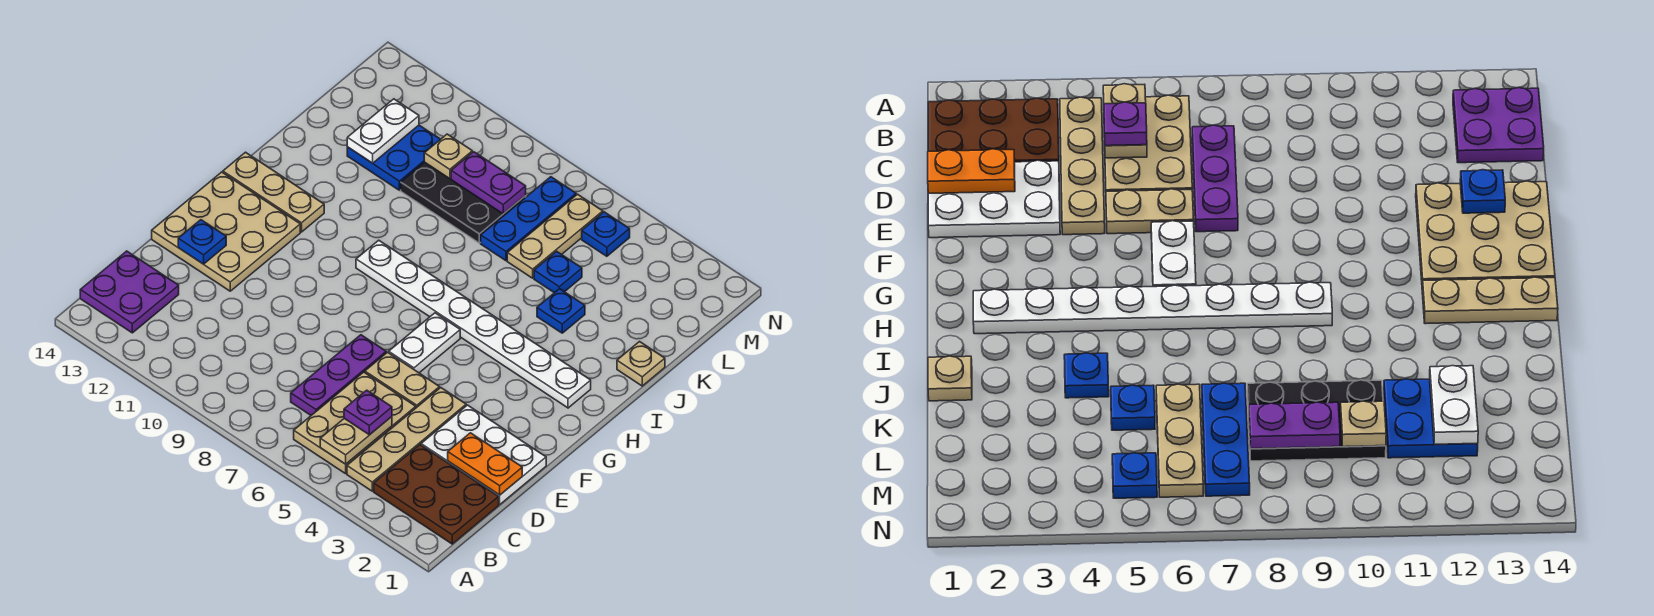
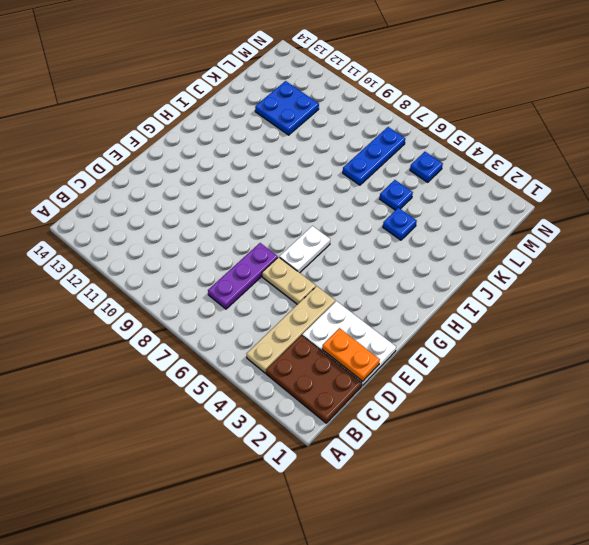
none -> tan plate B5:D6 level 1
none -> purple plate B13:C14 level 1
none -> tan plate E12:G14 level 1

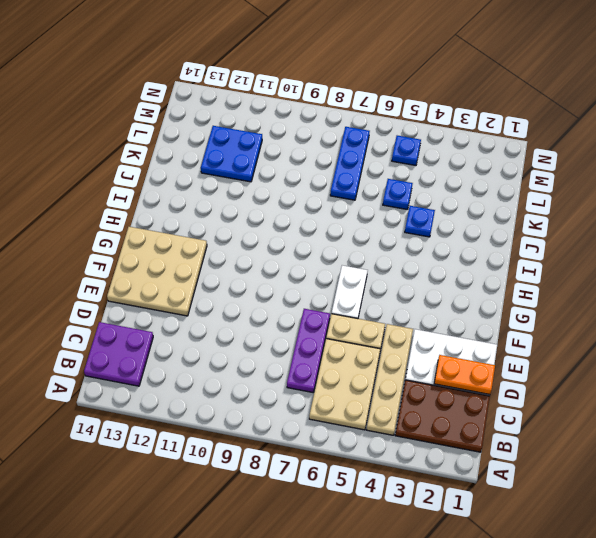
none -> white plate H2:H9 level 1
none -> tan plate H12:H14 level 1
none -> tan plate J1 level 1

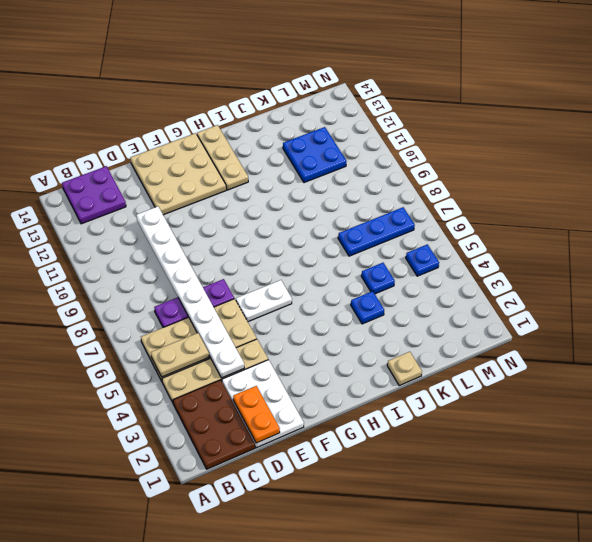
white plate D4:D11 level 2 -> white plate H2:H9 level 1
none -> tan plate K6:M6 level 1
none -> black plate K8:L10 level 1
none -> blue plate E13 level 2

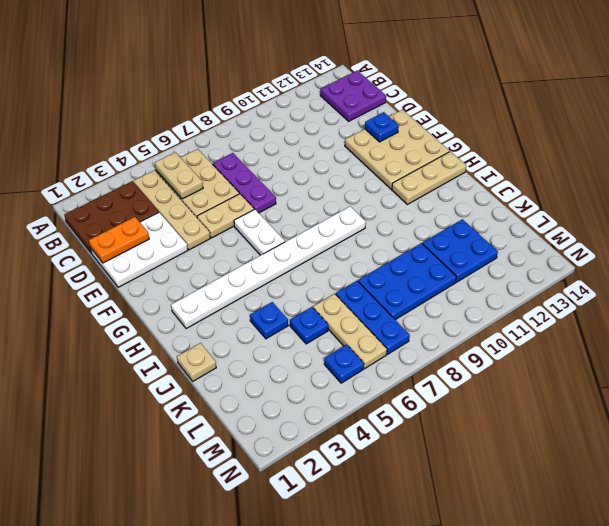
blue plate K8:L10 level 1 -> black plate K8:L10 level 1
none -> white plate K12:L12 level 2
none -> purple plate L8:L9 level 2
none -> tan plate L10 level 2

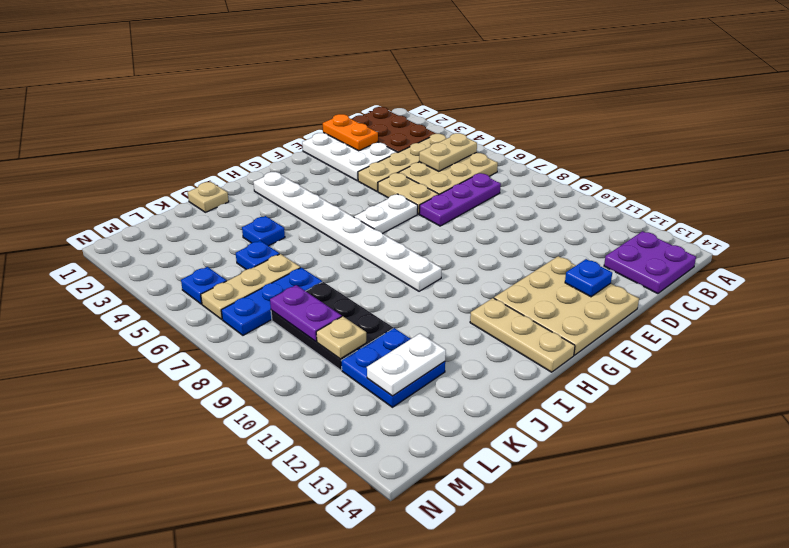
none -> purple plate C5 level 3

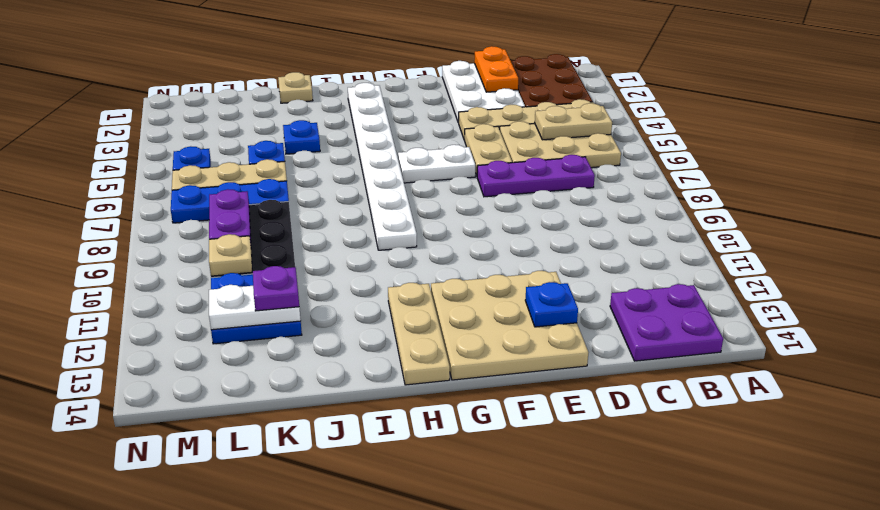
purple plate K12 level 3 -> purple plate C5 level 3

